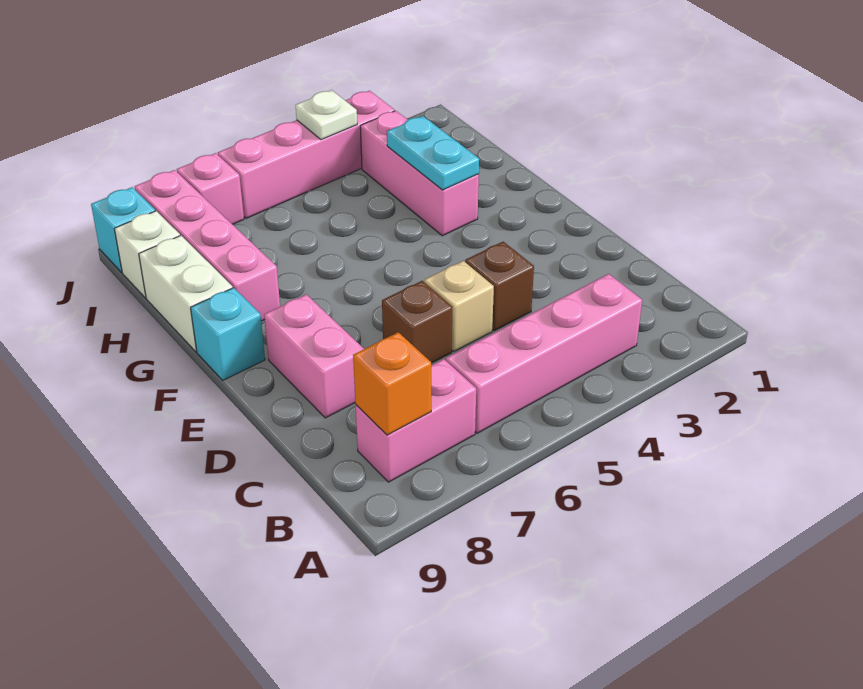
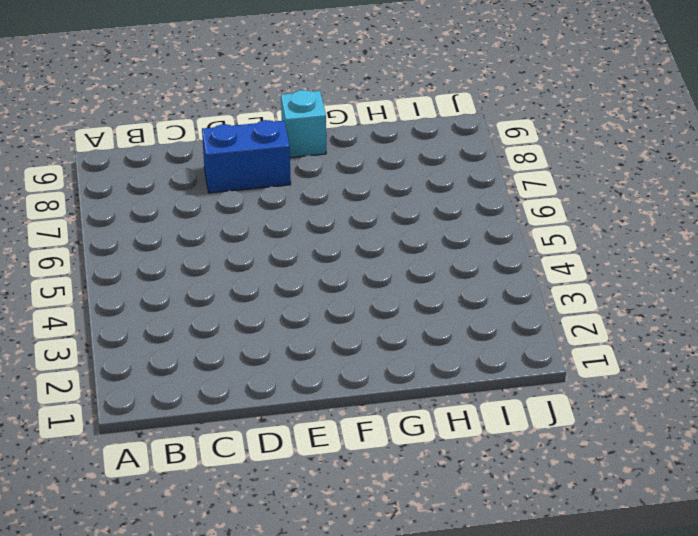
blue brick D8:E8 level 1 -> pink brick D8:E8 level 1
none -> pink brick B3:B6 level 1
none -> pink brick B7:B8 level 1
none -> brown brick D4 level 1

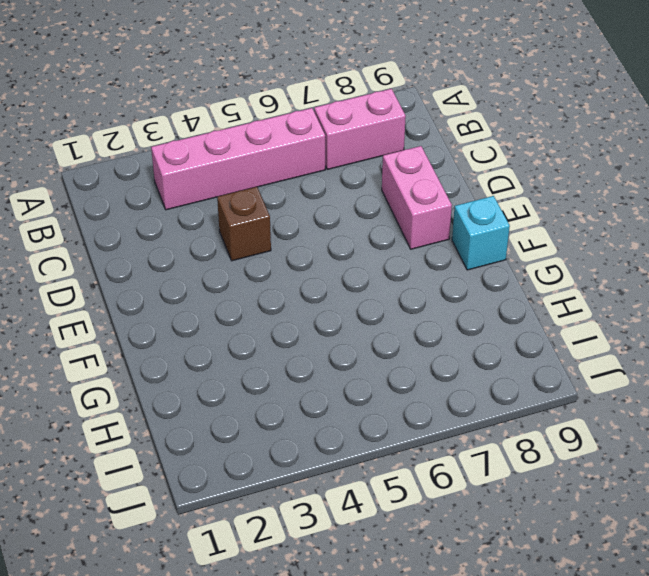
none -> tan brick D5 level 1
none -> brown brick D6 level 1
none -> pink brick G3:I3 level 1

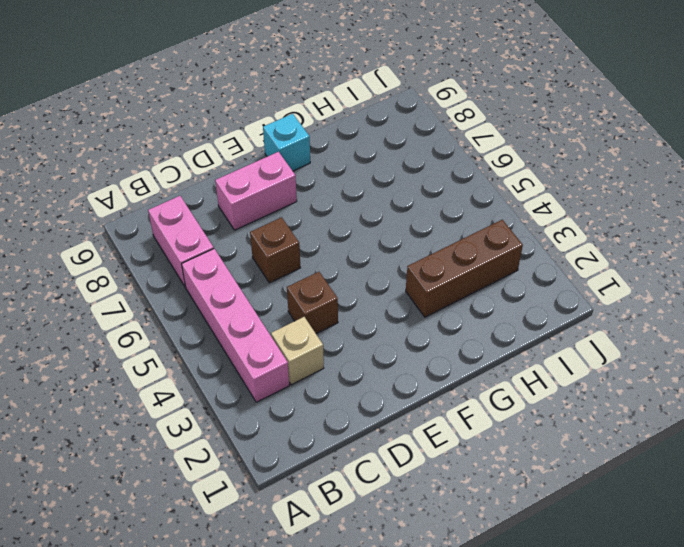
tan brick C3 level 1 -> tan brick D5 level 1
brown brick G3:I3 level 1 -> pink brick G3:I3 level 1
none -> pink brick G8:J8 level 1
none -> white brick G9:H9 level 1
none -> white brick I9 level 1

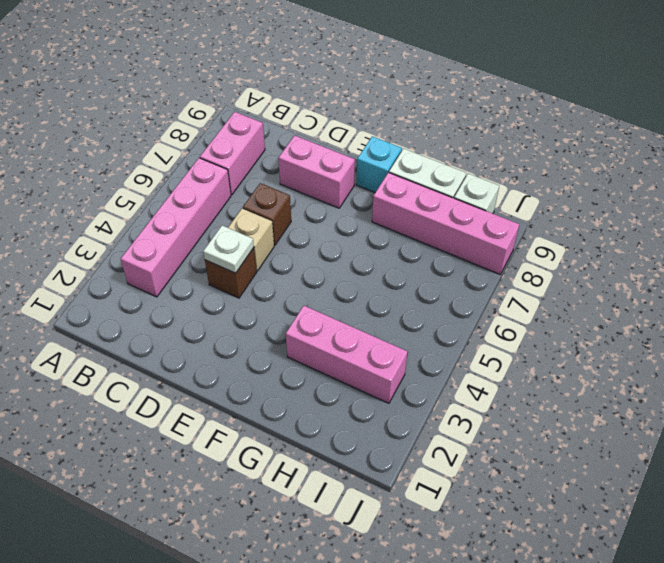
white plate D4 level 2 -> white plate J4 level 2
none -> pink brick J3:J6 level 1
none -> pink brick J7 level 1
none -> cyan brick J9 level 1

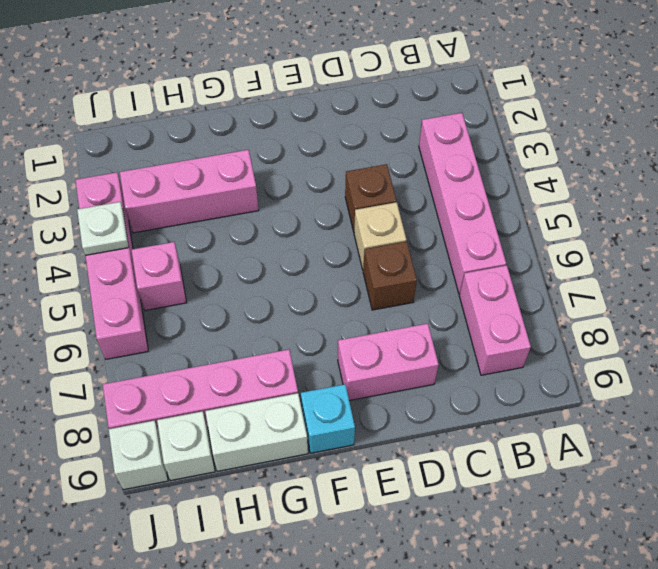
pink brick I5 level 1 -> pink brick J7 level 1
white brick J9 level 1 -> cyan brick J9 level 1
none -> orange brick B8 level 2
none -> cyan plate G3:H3 level 2

